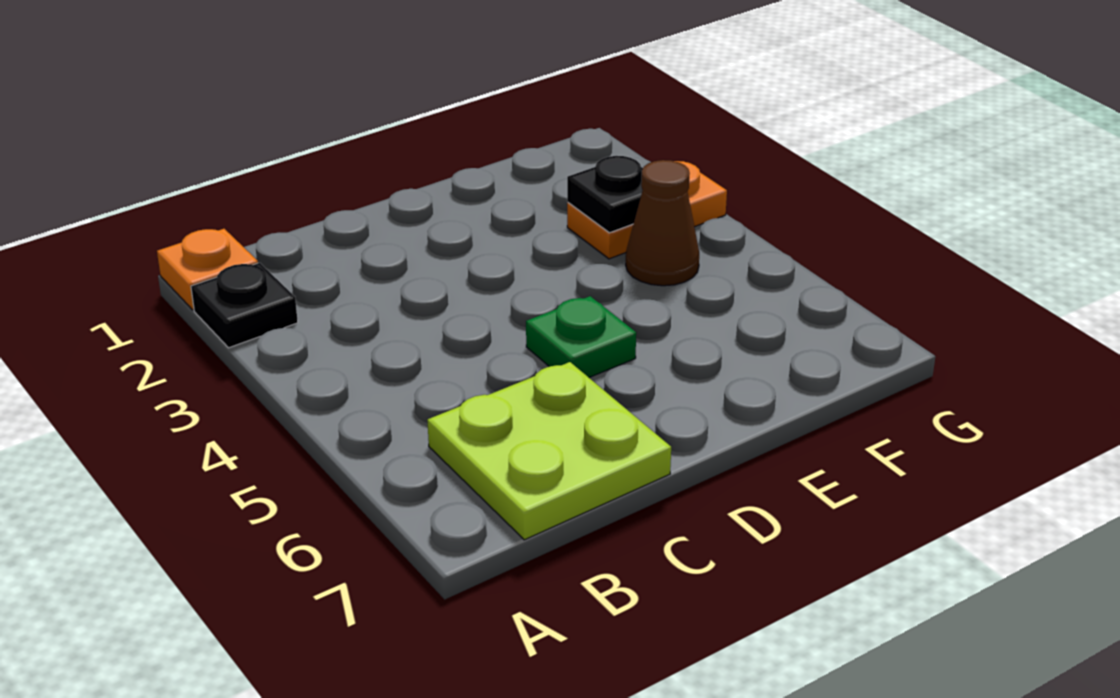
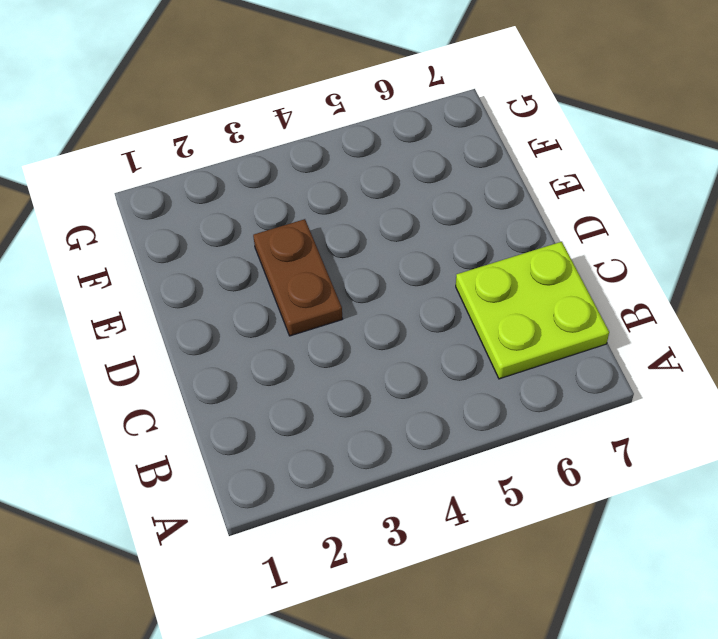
brown plate D3:E3 level 1 -> none
none -> orange plate A1 level 1
none -> black plate A2 level 1

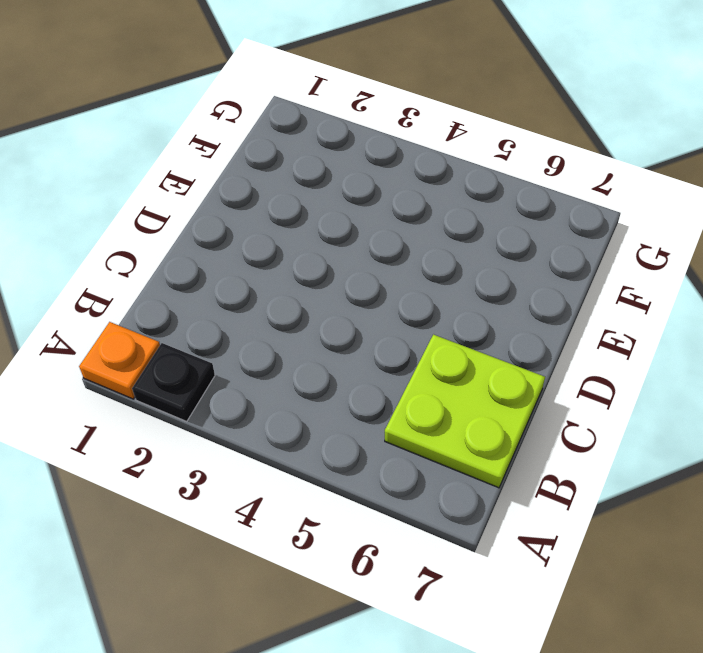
none -> green plate D5 level 1
none -> orange plate F3:G3 level 1

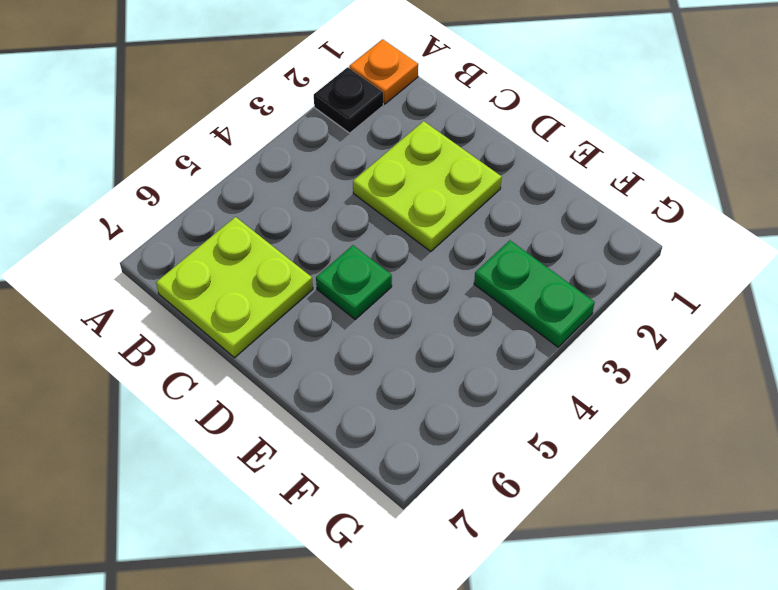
lime plate C2:D3 level 1 -> none
green plate F3:G3 level 1 -> orange plate F3:G3 level 1
none -> brown cone F4 level 1
none -> black plate F3 level 2

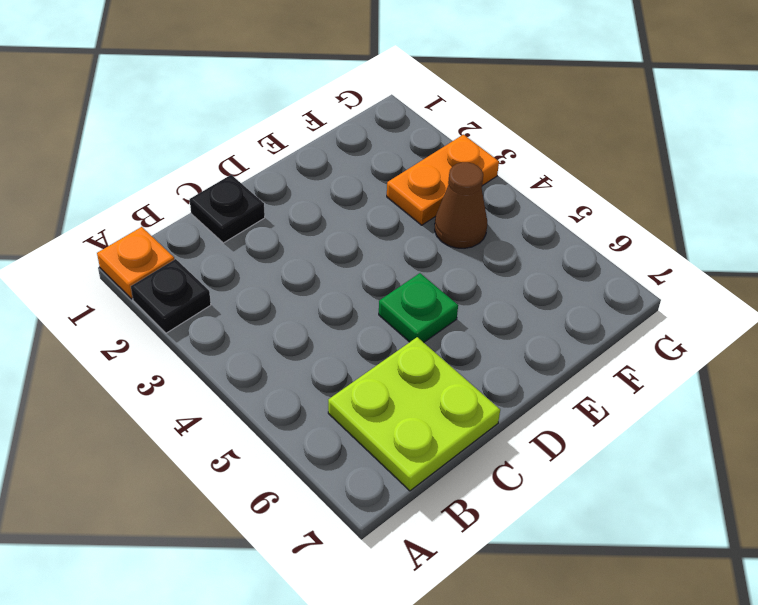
black plate C1 level 1 -> black plate F3 level 2

